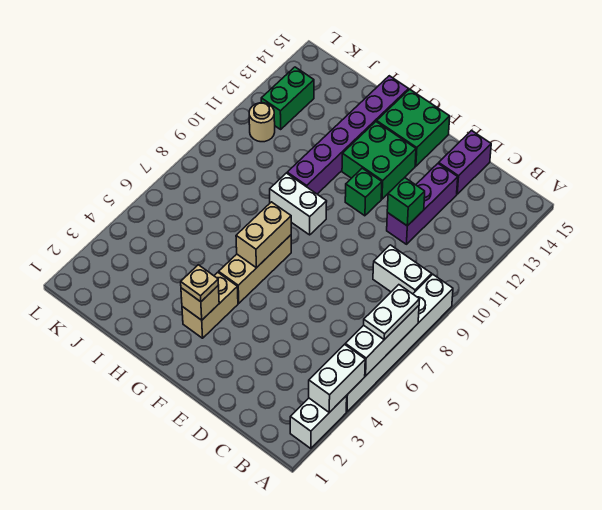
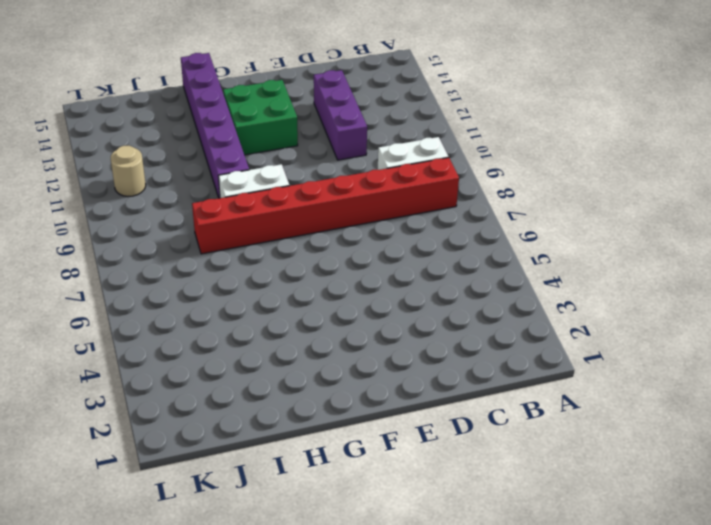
red brick B8:I8 level 1 -> none
none -> white brick A2:A3 level 1
none -> white brick A4:A9 level 1
none -> purple brick D14:D15 level 1

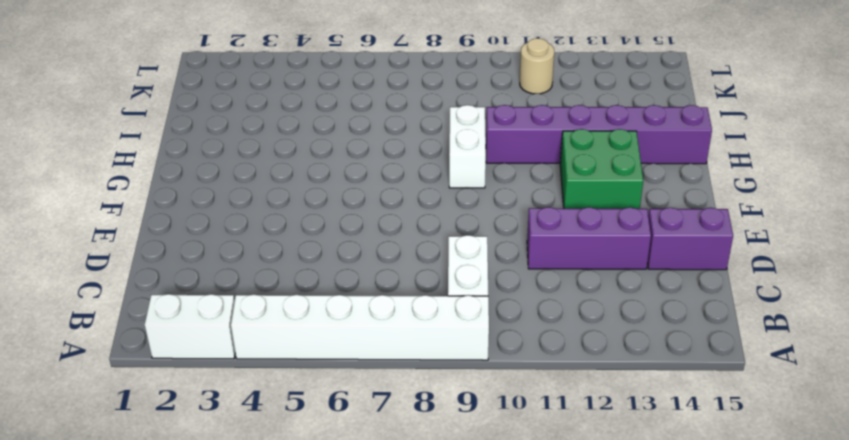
none -> green brick F11 level 1
none -> green brick F14:G15 level 1
none -> tan brick G3:G4 level 1

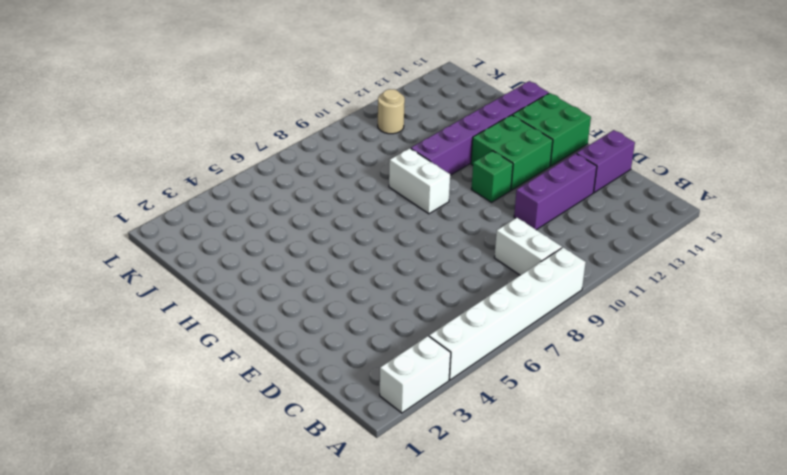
none -> tan brick G3:G4 level 1
none -> tan brick G5:G7 level 1
none -> green brick K12:K13 level 1

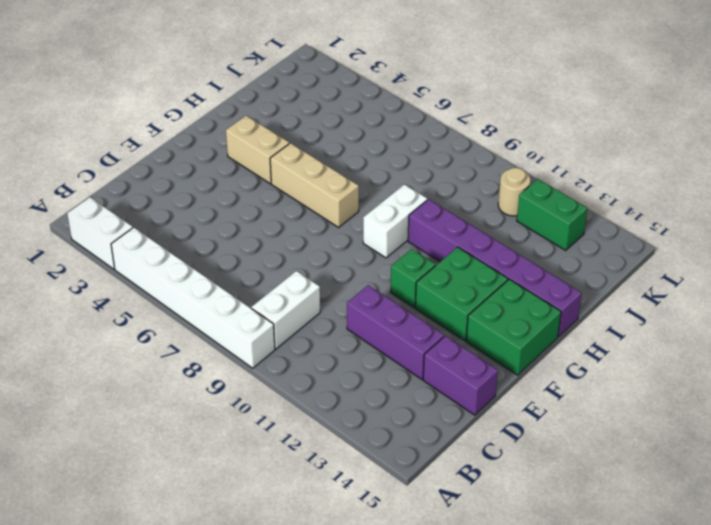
none -> white brick A3:A4 level 2
none -> white brick A5:A7 level 2
none -> green brick D11 level 2

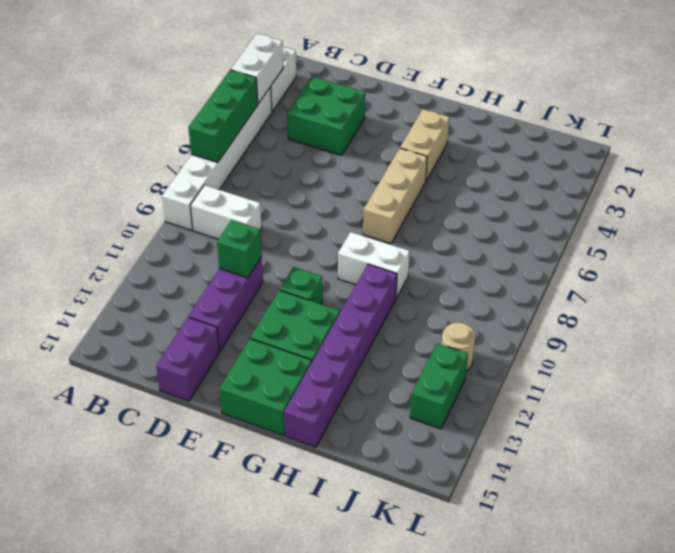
green brick A5:A7 level 2 -> white brick A5:A7 level 2
green brick C3:D4 level 1 -> none
none -> tan brick G3 level 2
none -> tan brick G6:G7 level 2
none -> white plate A6:A7 level 3

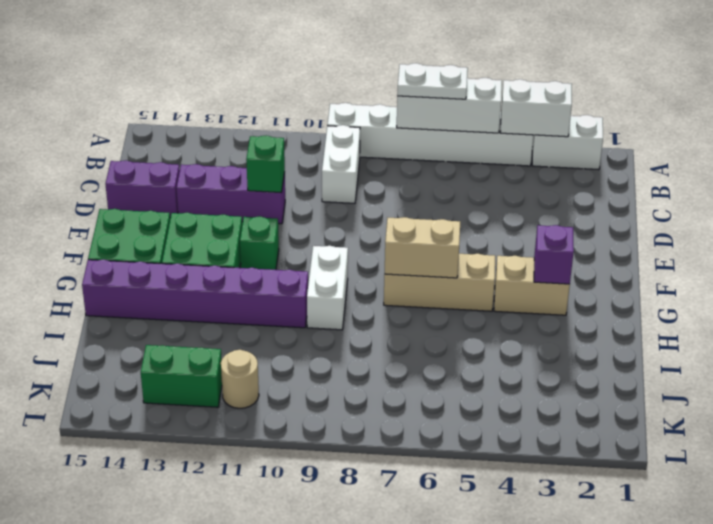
purple brick G3 level 2 -> tan brick G3 level 2
none -> tan plate G3 level 3

